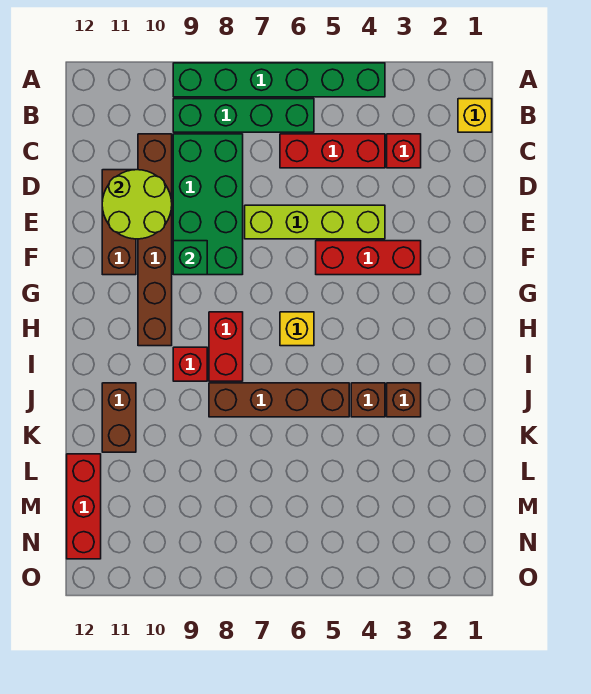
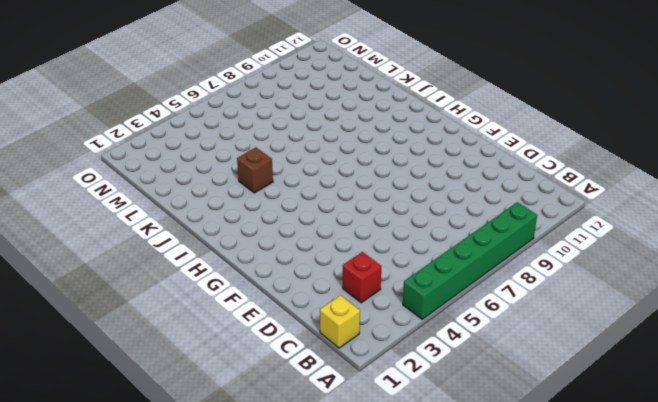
none -> green brick B6:B9 level 1
none -> red brick C4:C6 level 1
none -> green brick C8:F9 level 1

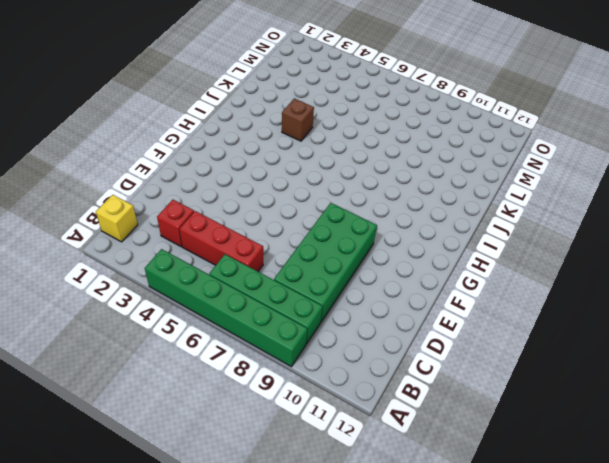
none -> brown brick C10:H10 level 1
none -> brown brick D11:F11 level 1
none -> lime brick E4:E7 level 1

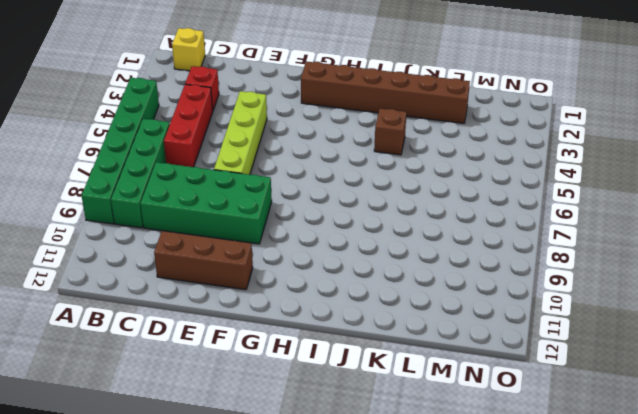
brown brick G2:L2 level 1 -> brown brick C10:H10 level 1
none -> red brick F3:F5 level 1
none -> yellow brick H6 level 1
none -> red brick H8:I8 level 1

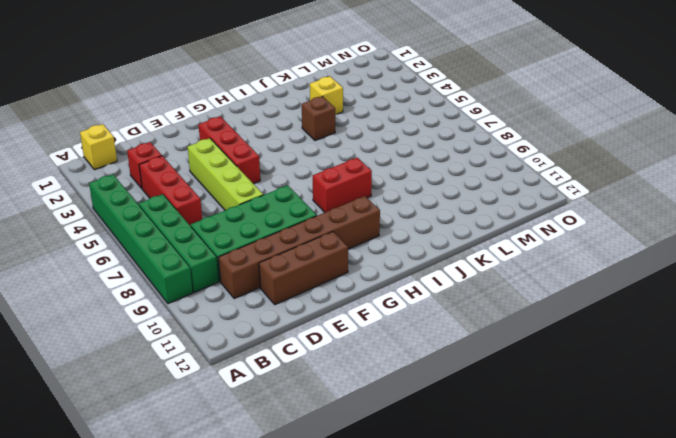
yellow brick K3 level 1 -> yellow brick H6 level 1
none -> red brick I9 level 1
none -> brown brick J3 level 1
none -> brown brick J5:J8 level 1

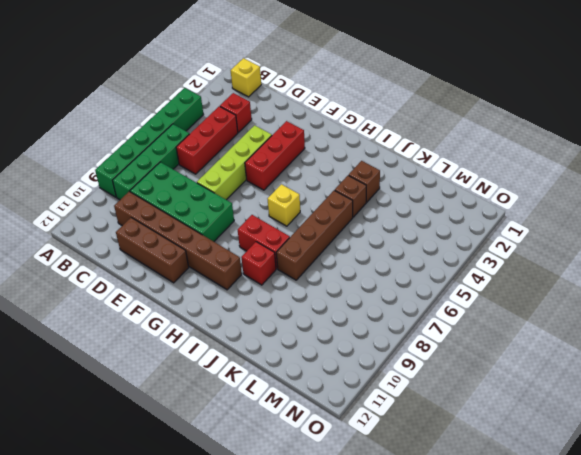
none -> brown brick J11:K11 level 1
none -> red brick L12:N12 level 1
none -> lime round brick D10:E11 level 2

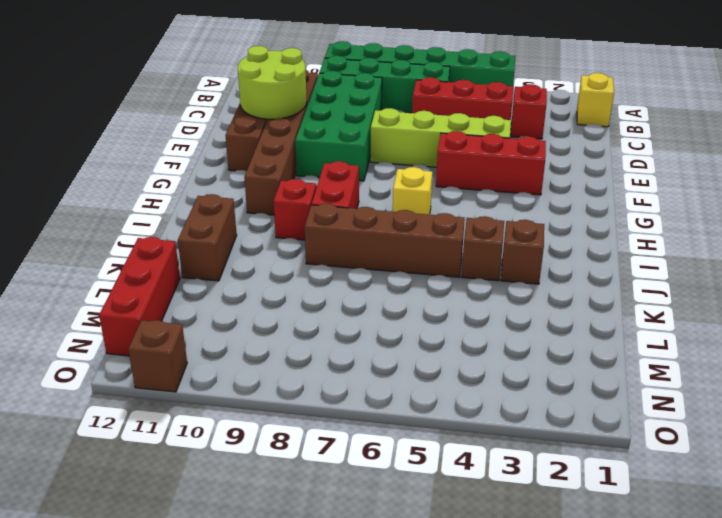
brown brick O11 level 1 -> none
none -> green brick F9 level 2

